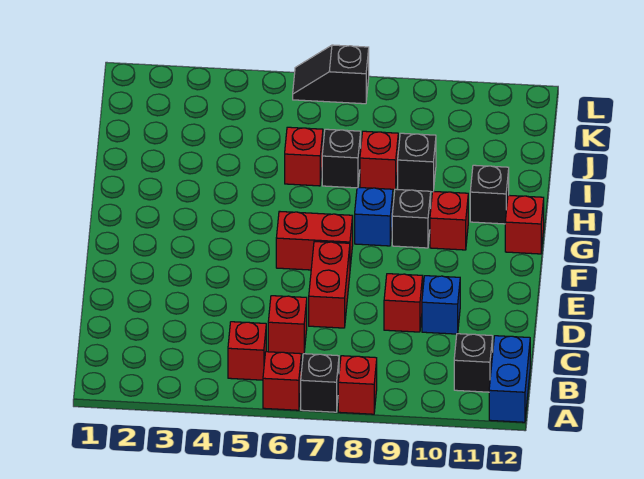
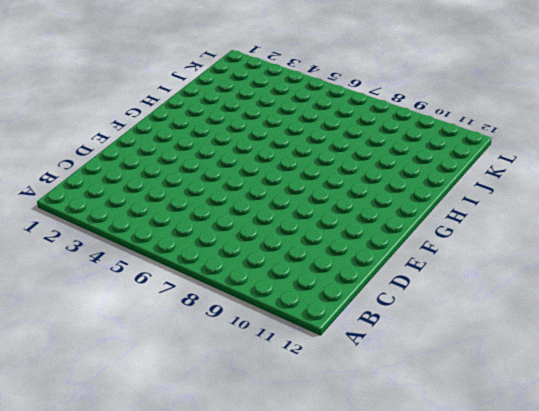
none -> red brick A6 level 1
none -> black brick A7 level 1
none -> red brick A8 level 1

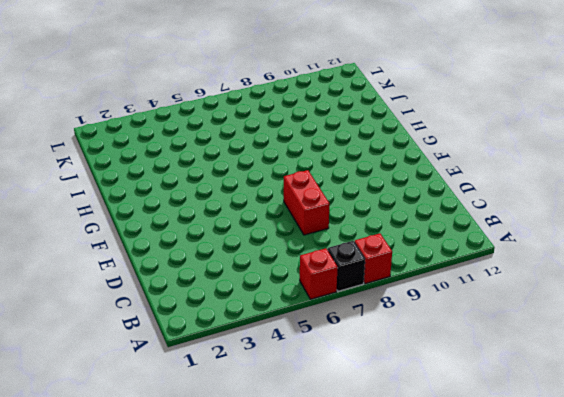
none -> blue brick A12:B12 level 1
none -> red brick B5 level 1
none -> black brick B11 level 1

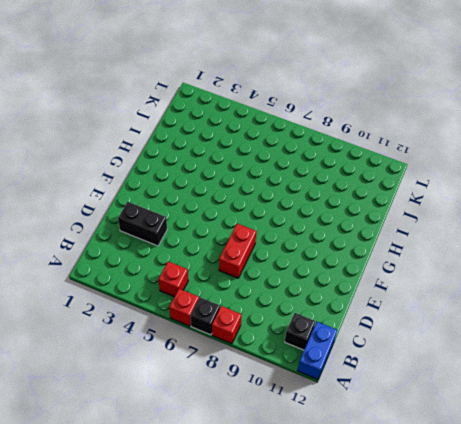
black brick D2:D3 level 1 -> none
none -> red brick C6 level 1
none -> red brick D9 level 1
none -> blue brick D10 level 1

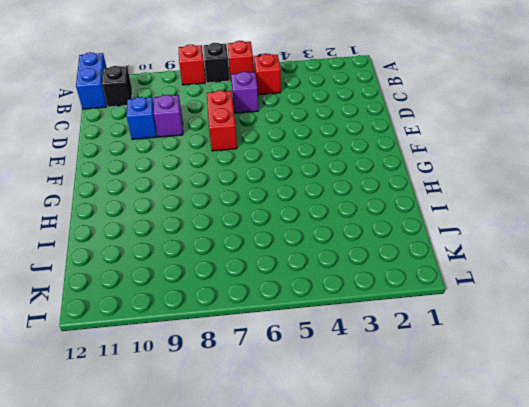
purple brick C6 level 1 -> red brick C6 level 1
purple brick D9 level 1 -> red brick D9 level 1
none -> red brick F6:F7 level 1
none -> blue brick G8 level 1
none -> black brick G9 level 1

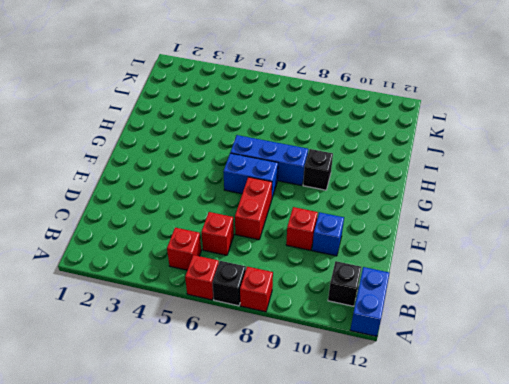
blue brick F6:F7 level 1 -> red brick F6:F7 level 1
blue brick G6:G8 level 1 -> blue brick G8 level 1
none -> red brick G10 level 1
none -> red brick G12 level 1
none -> black brick H11 level 1

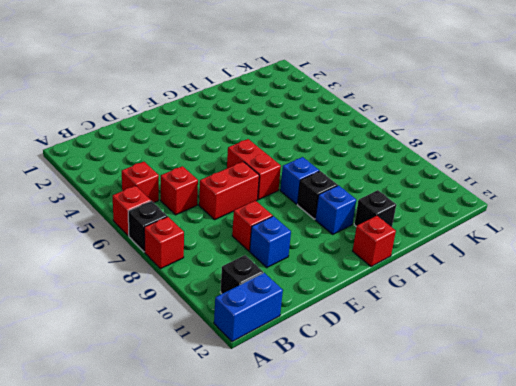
blue brick G10 level 1 -> red brick G10 level 1
none -> red brick I6 level 1
none -> black brick I7 level 1
none -> red brick I8 level 1

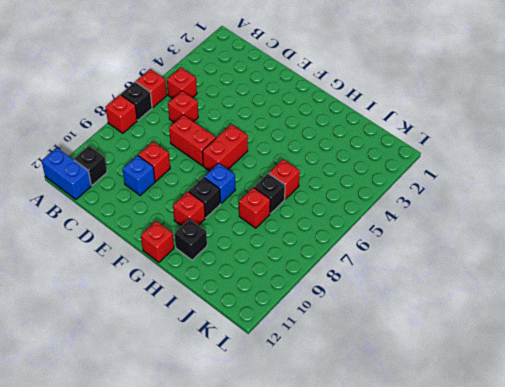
none -> black brick I9 level 1
none -> black slope L6:L7 level 1 top 7

